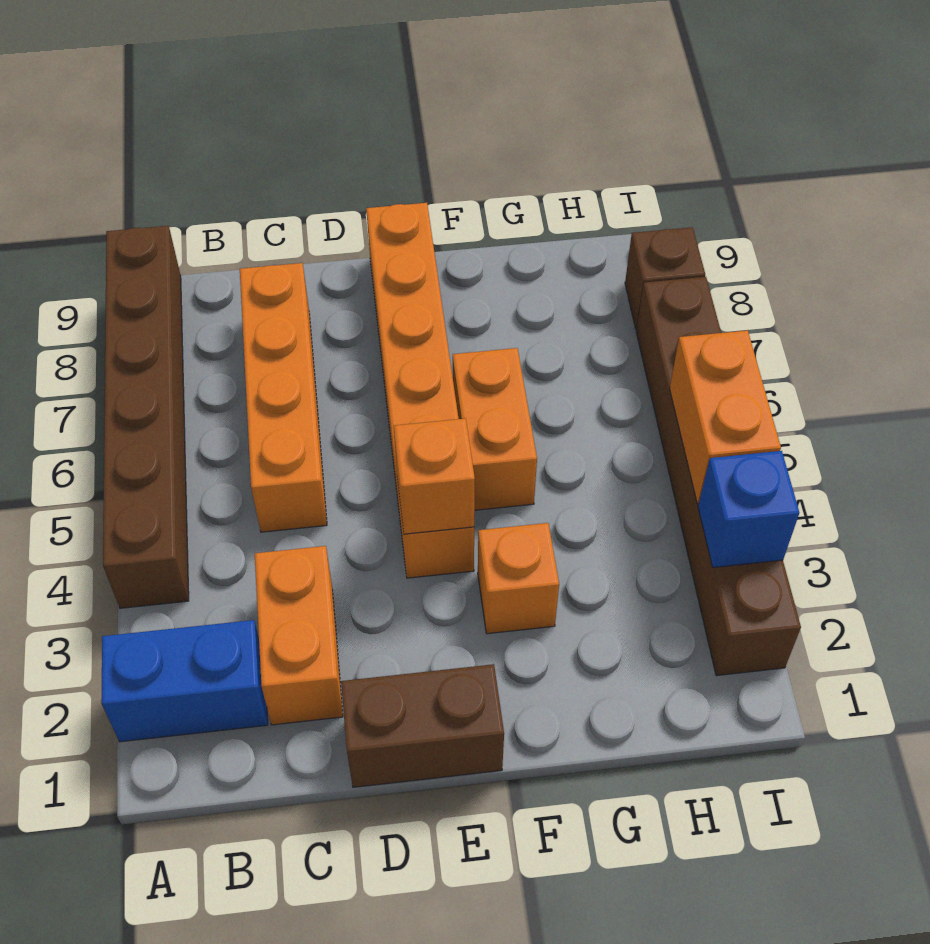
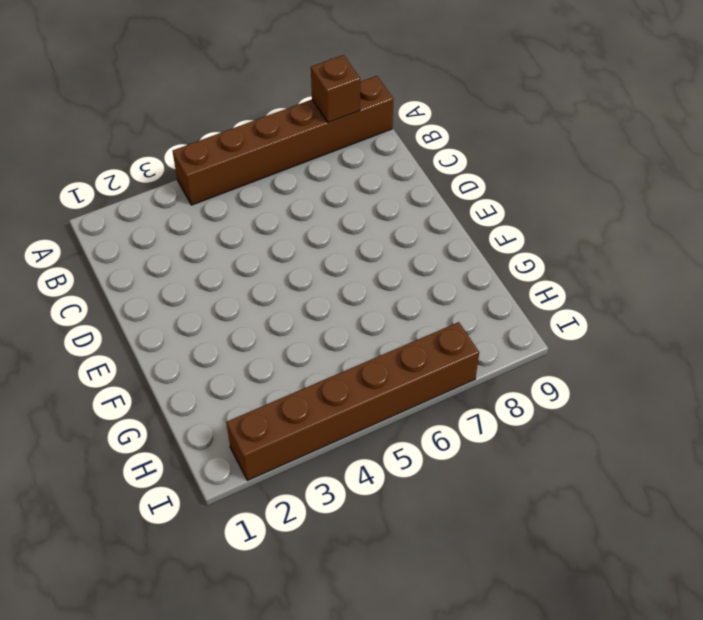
brown brick A8 level 2 -> brown brick I8 level 1
none -> blue brick A2:B2 level 1
none -> orange brick C2:C3 level 1
none -> orange brick C5:C8 level 1

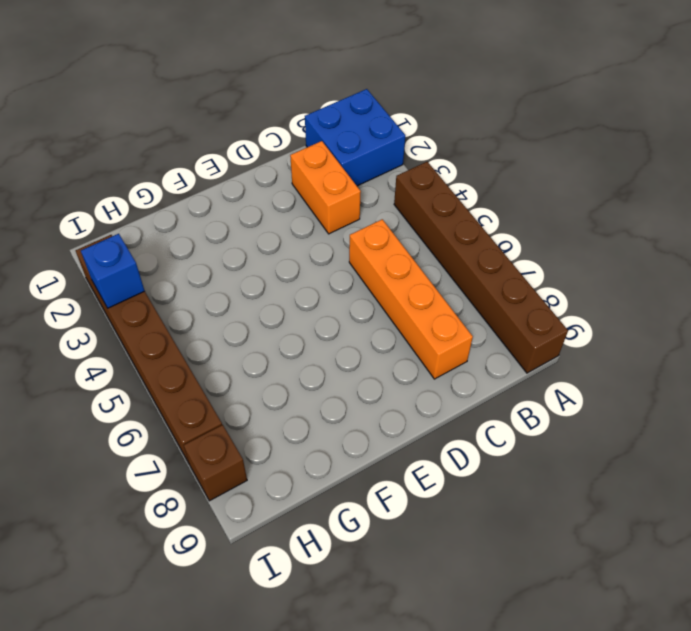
blue brick A1:B2 level 1 -> blue brick A2:B2 level 1
none -> brown brick D1:E1 level 1
none -> orange brick E4:E9 level 1
none -> orange brick F3 level 1

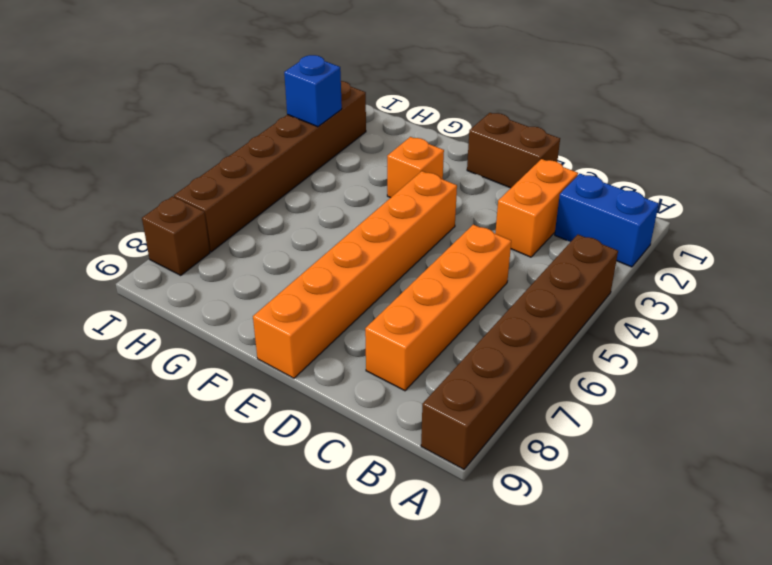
none -> orange brick F5:F6 level 1
none -> orange brick E4 level 2
none -> orange brick I4:I5 level 2

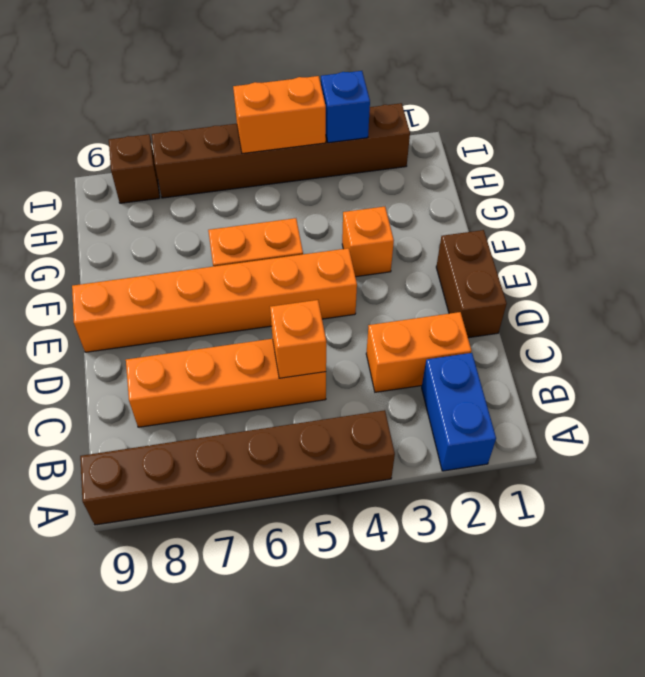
orange brick C5 level 2 -> orange brick E4 level 2

